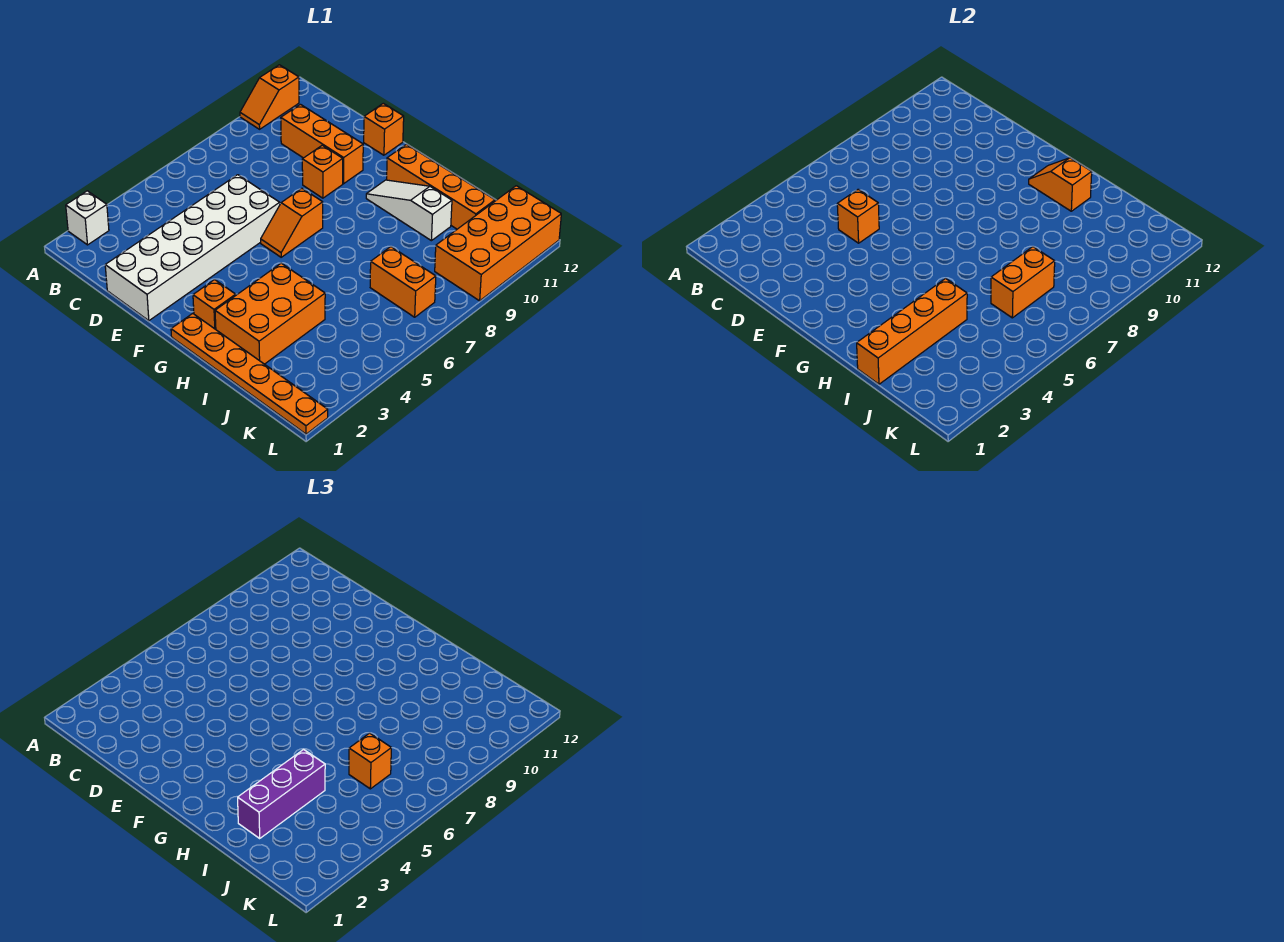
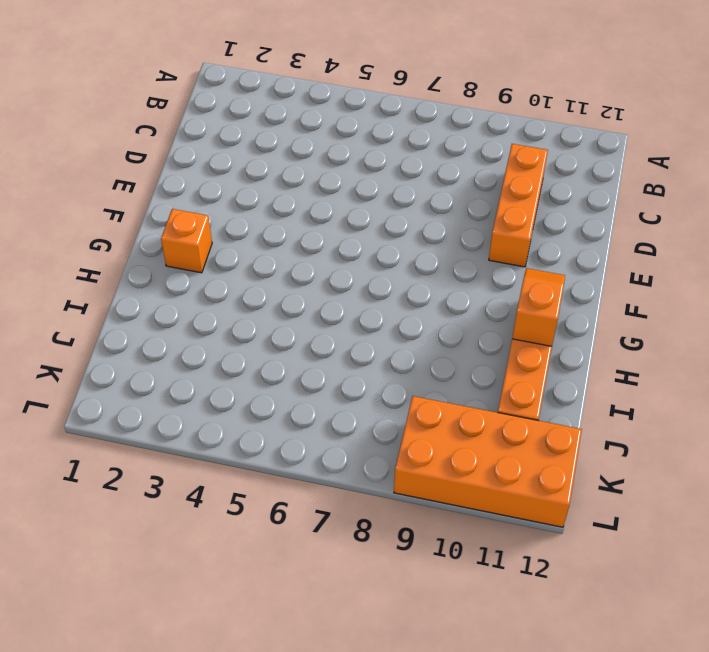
none -> white brick A2 level 1
none -> orange slope A10:A11 level 1 top 11
none -> white brick D1:E6 level 1

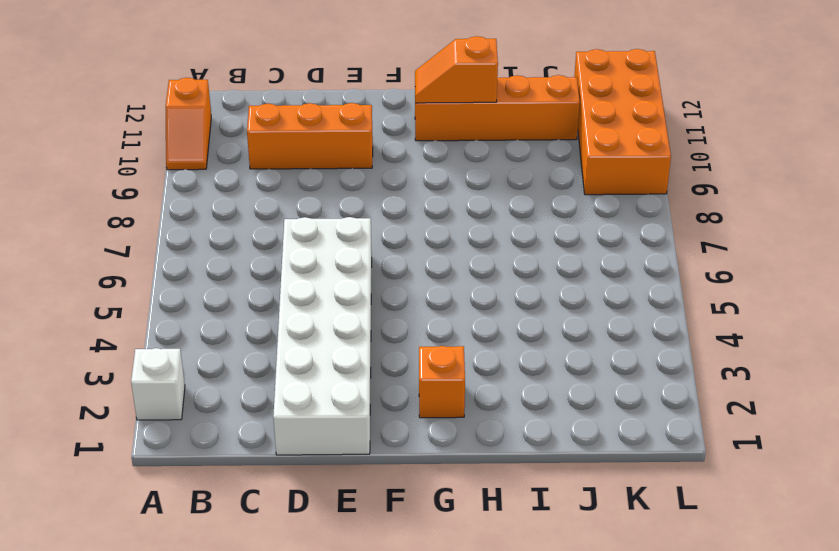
none -> orange brick E9 level 1
none -> orange brick E12 level 1
none -> orange slope F6:F7 level 1 top 7

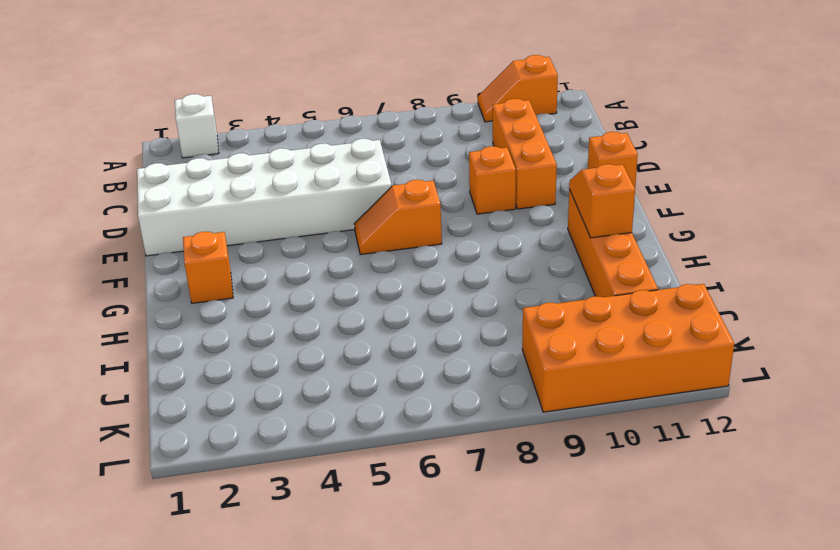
none -> orange plate G1:L1 level 1
none -> white slope G10:I10 level 1 top I
none -> orange brick H2:I4 level 1

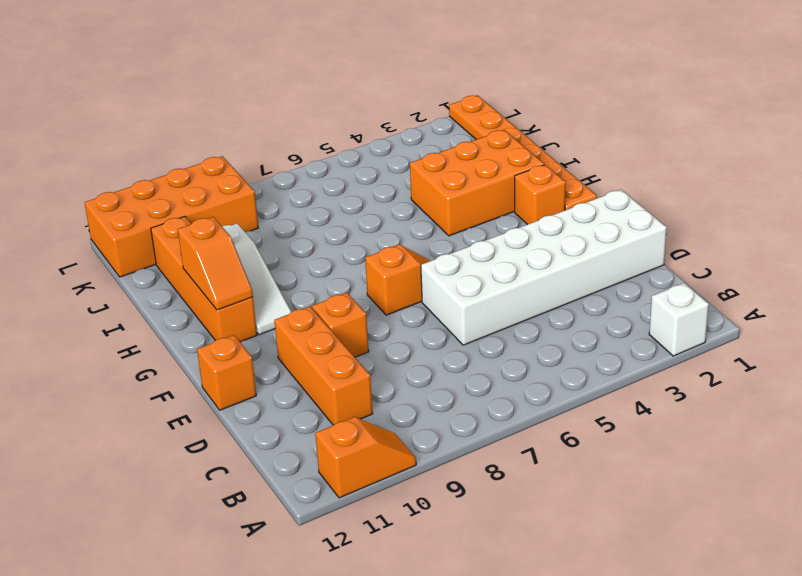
none -> orange brick J7:K7 level 1
none -> orange brick D5 level 2
none -> orange brick I1:I4 level 2

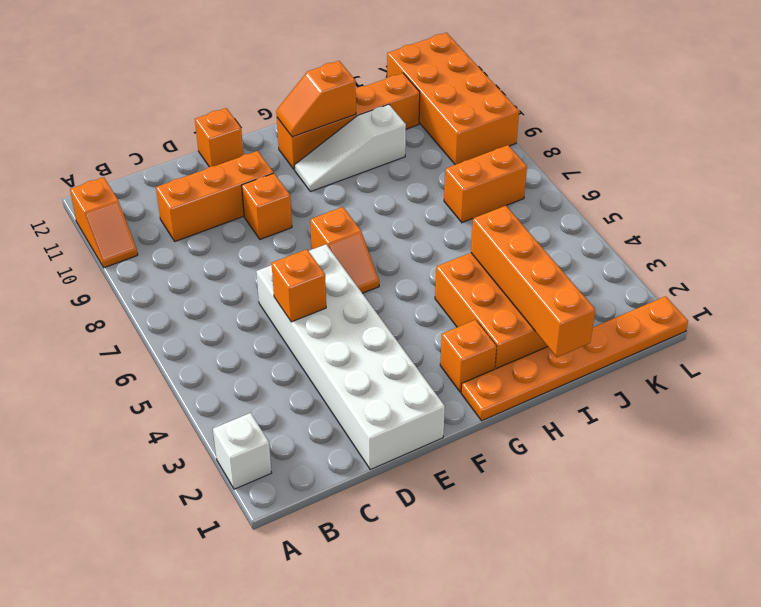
none -> orange brick J6:J7 level 2
none -> purple brick I2:I4 level 3
none -> orange brick J6 level 3

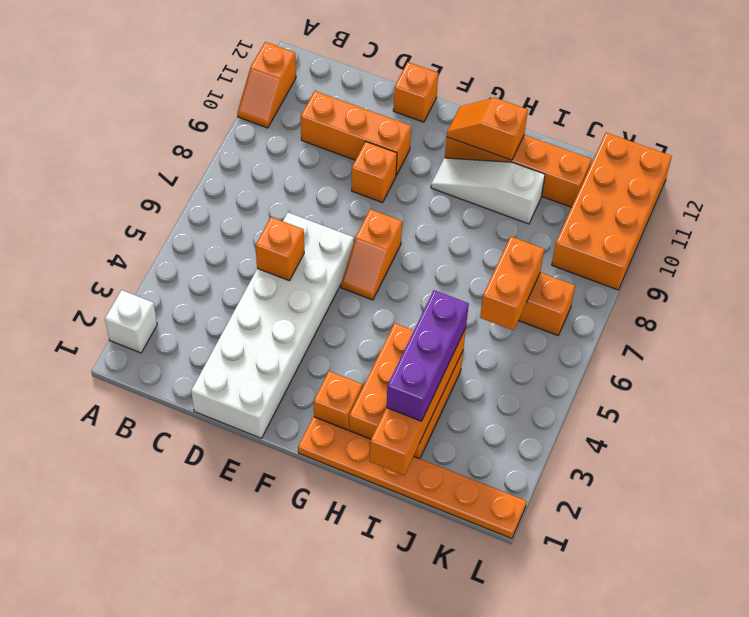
none -> orange brick J6 level 3

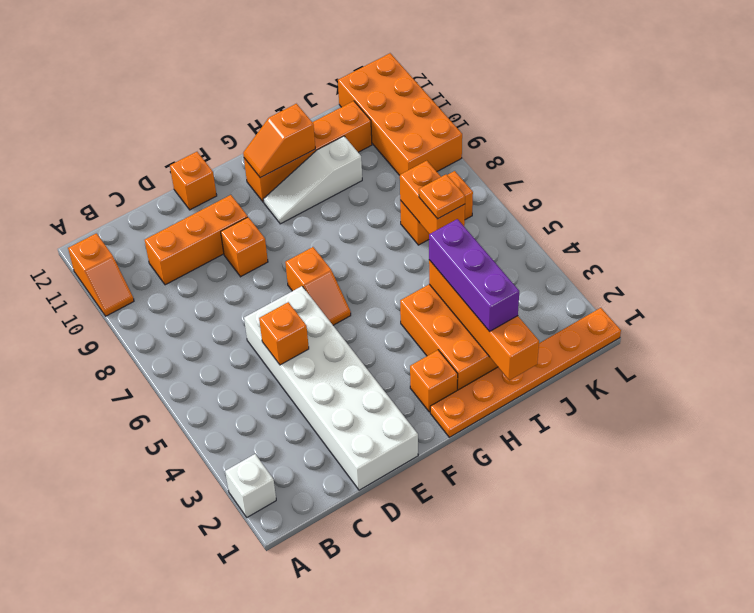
orange plate J6 level 3 -> orange brick J6 level 3

